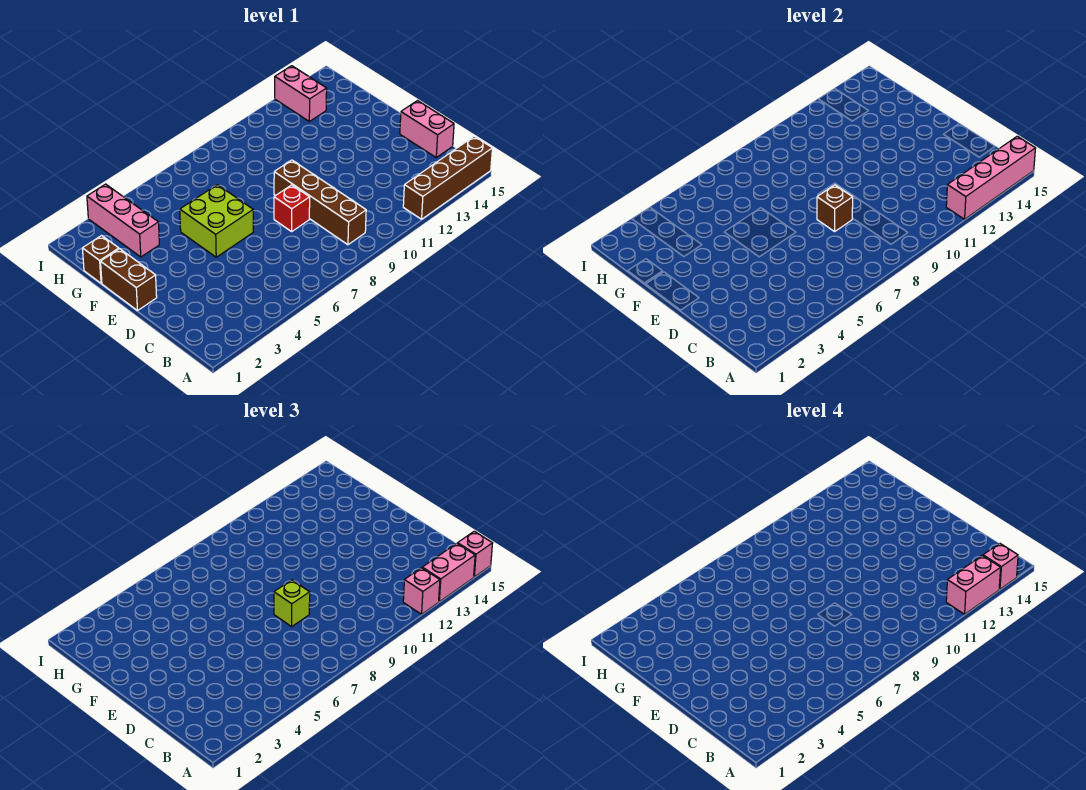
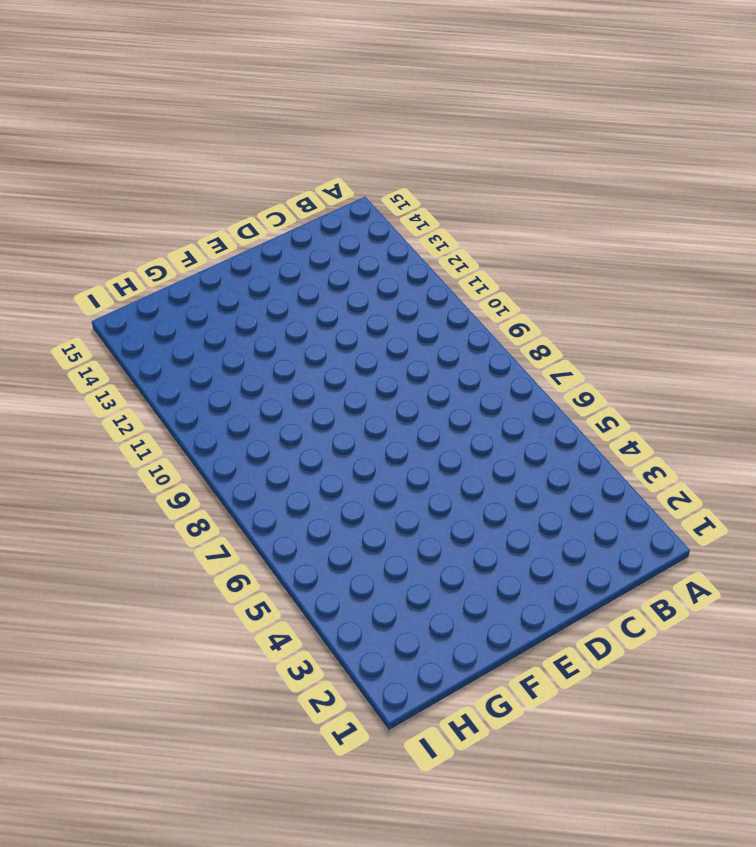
none -> brown brick A12:A15 level 1
none -> brown brick B9:E9 level 1
none -> pink brick C15:D15 level 1

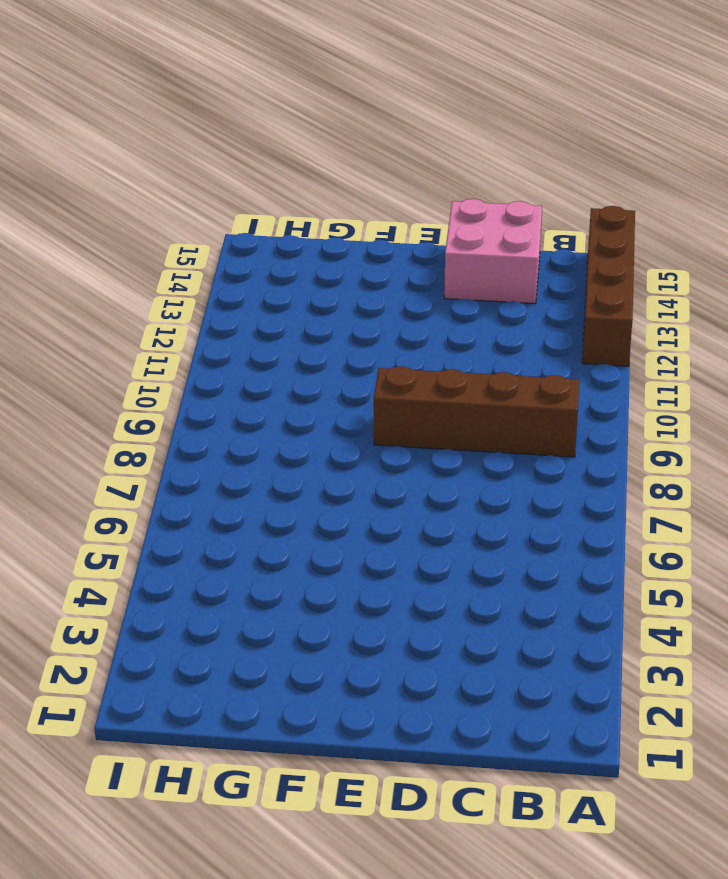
pink brick C14:D15 level 1 -> pink brick C15:D15 level 1
none -> red brick D8 level 1
none -> brown brick E1:F1 level 1
none -> lime brick E5:F6 level 1

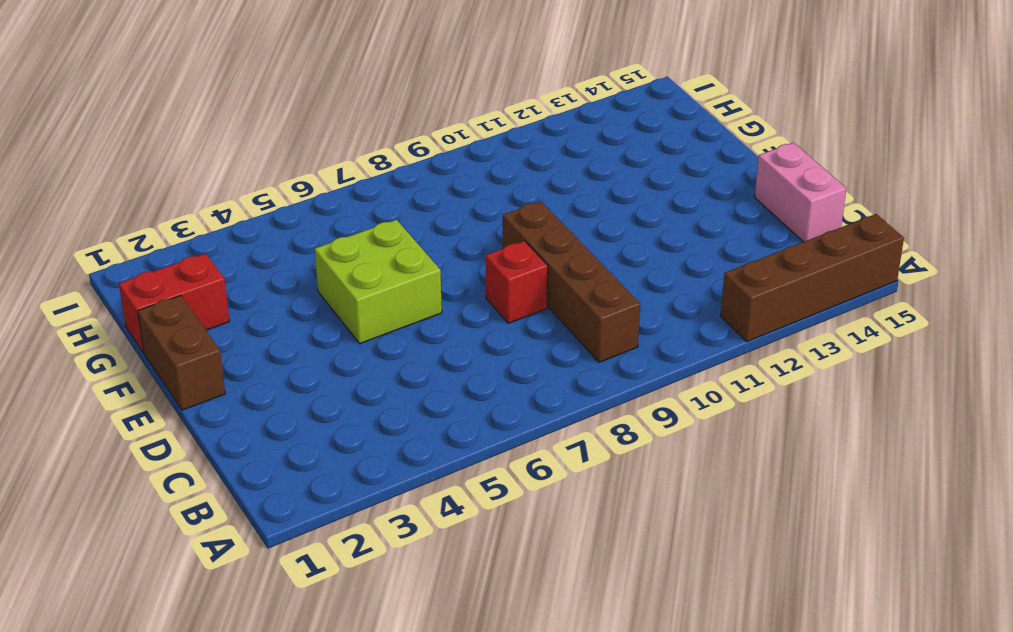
red brick G1:G2 level 1 -> brown brick G1 level 1
none -> pink brick G3:I3 level 1
none -> pink brick H13:I13 level 1
none -> pink brick A12:A15 level 2

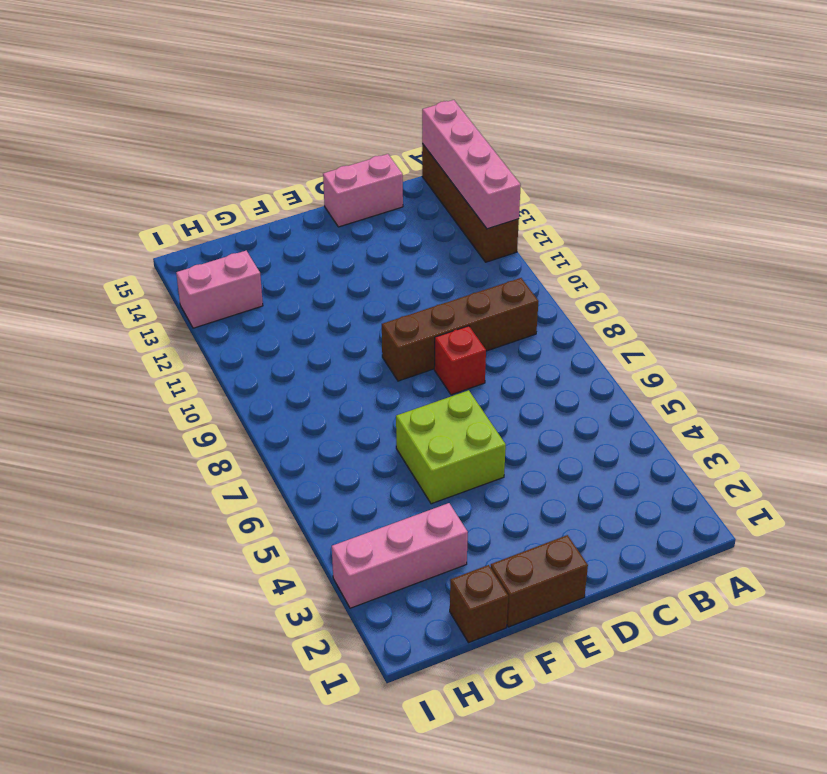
none -> brown brick D8 level 2
none -> pink brick A12 level 3
none -> pink brick A13:A14 level 3

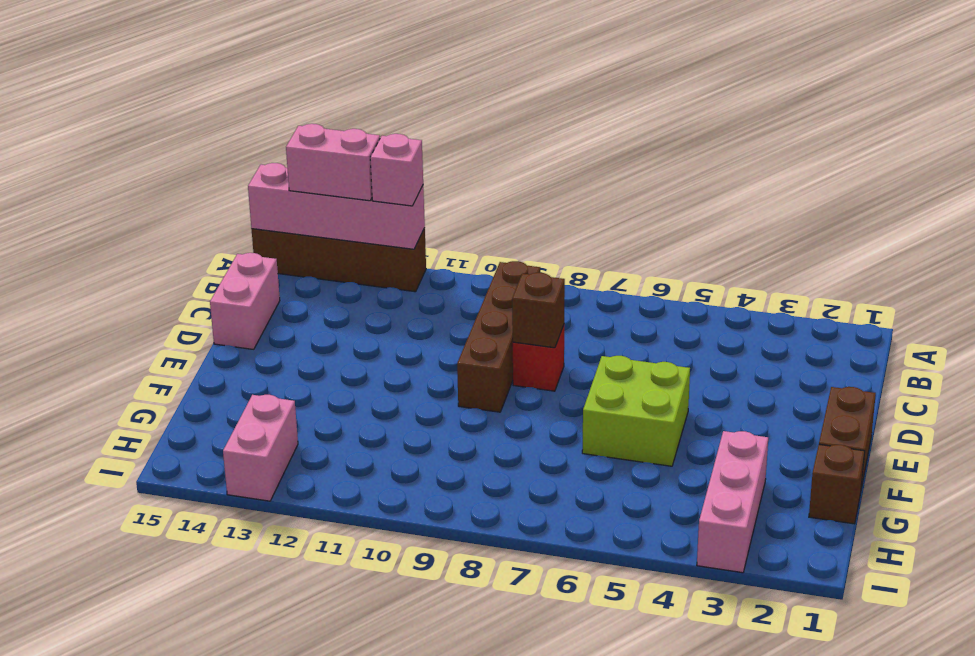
none -> pink brick A15 level 3
none -> lime brick D8 level 3
none -> pink brick A12:A13 level 4

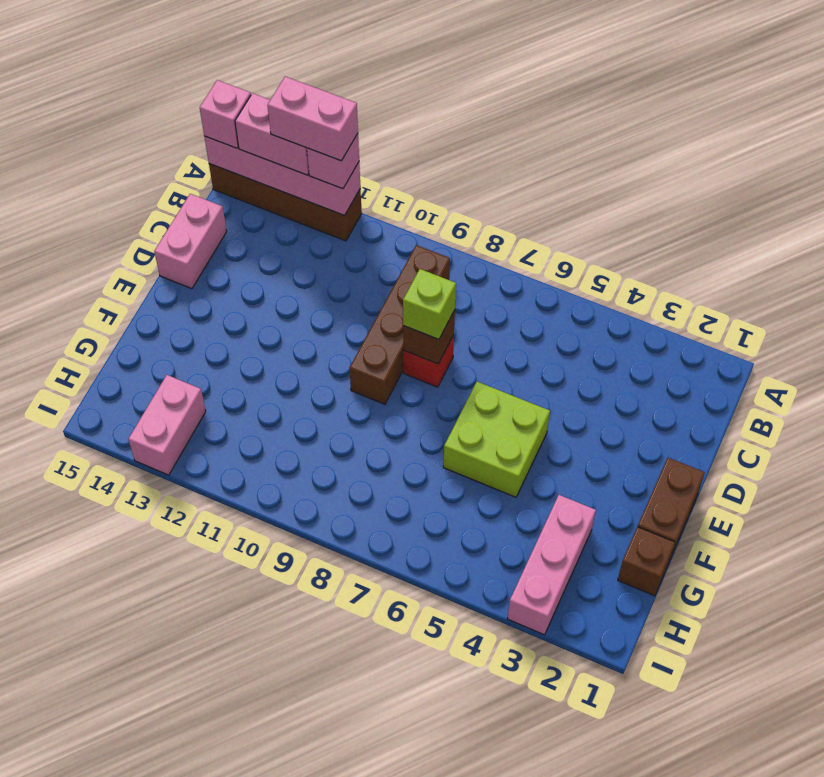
none -> pink brick A14 level 4

